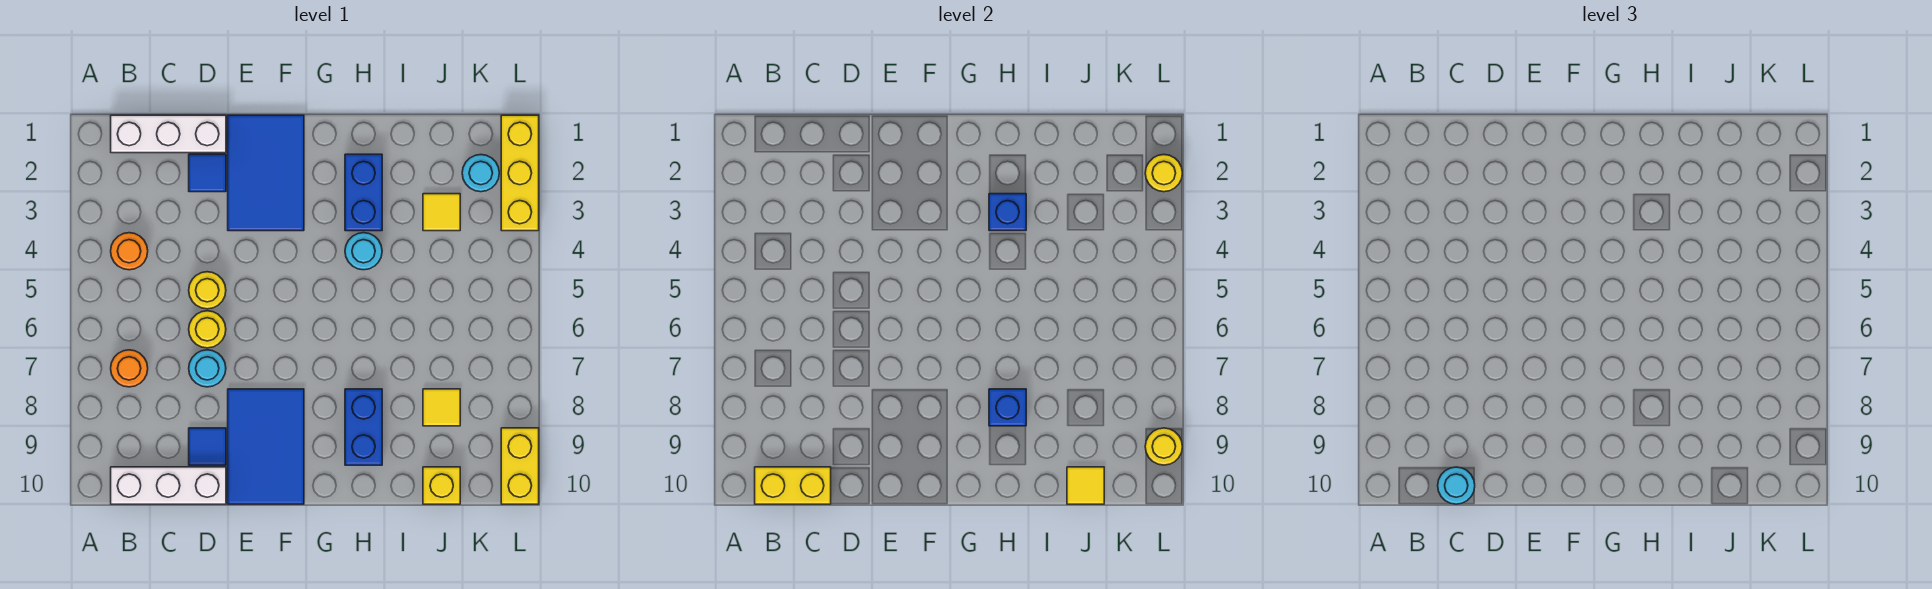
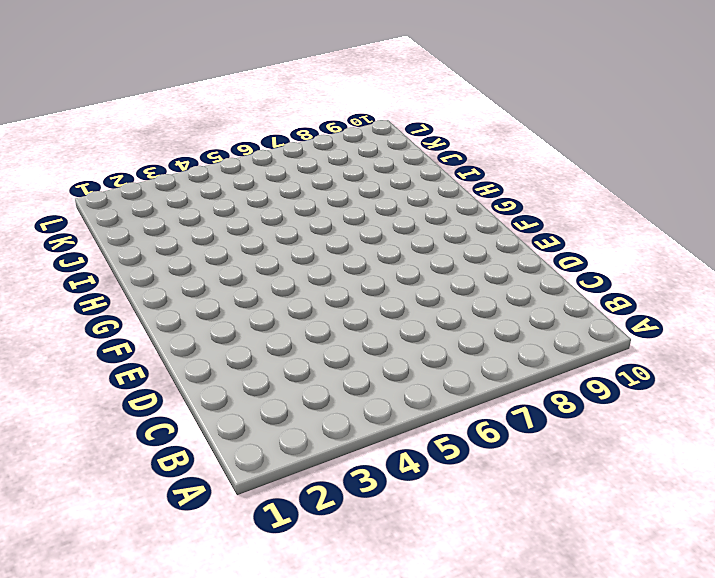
none -> white brick B1:D1 level 1
none -> orange round brick B4 level 1
none -> orange round brick B7 level 1

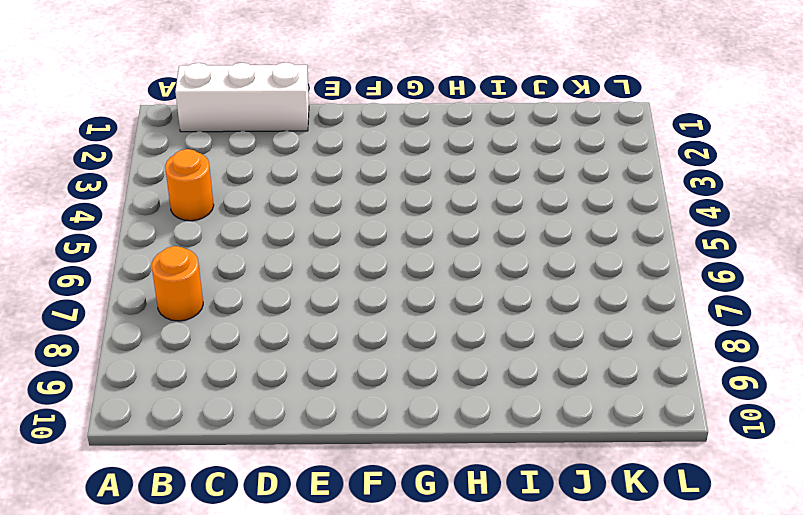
none -> white brick B10:D10 level 1
none -> blue tile D2 level 1
none -> yellow round brick D5 level 1

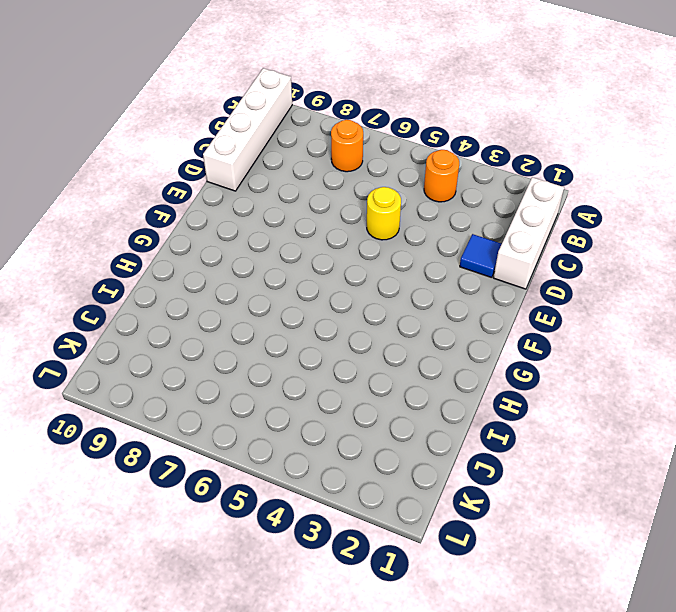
white brick A10:D10 level 1 -> white brick B10:D10 level 1
none -> yellow round brick D6 level 1
none -> cyan round brick D7 level 1
none -> blue tile D9 level 1

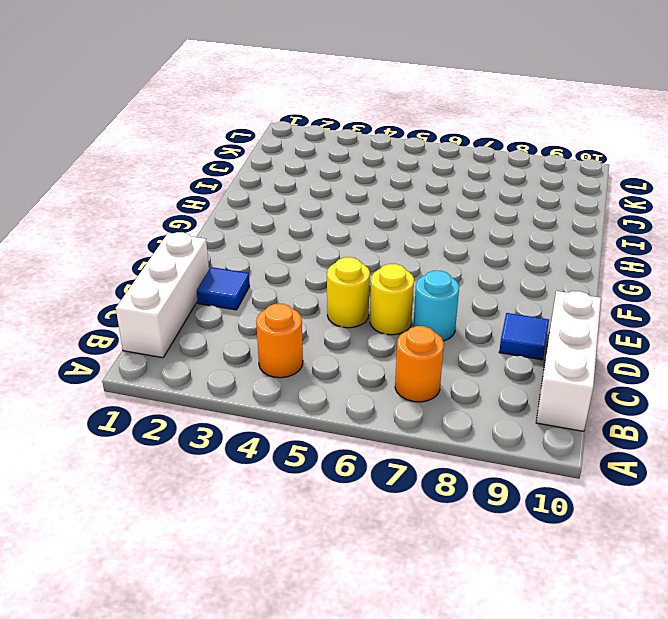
none -> blue tile E1:F3 level 1
none -> blue tile E8:F10 level 1
none -> blue brick H2:H3 level 1

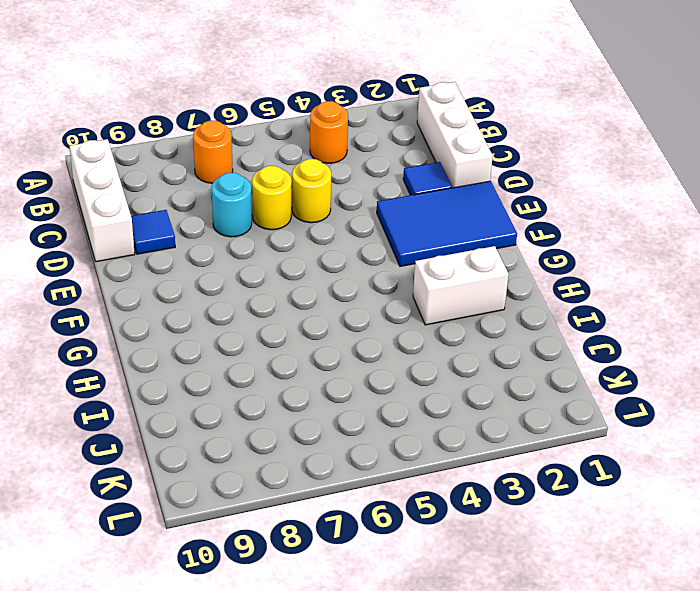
white brick H2:H3 level 1 -> blue brick H2:H3 level 1
none -> blue tile E8:F10 level 1
none -> cyan round brick H4 level 1
none -> blue brick H8:H9 level 1

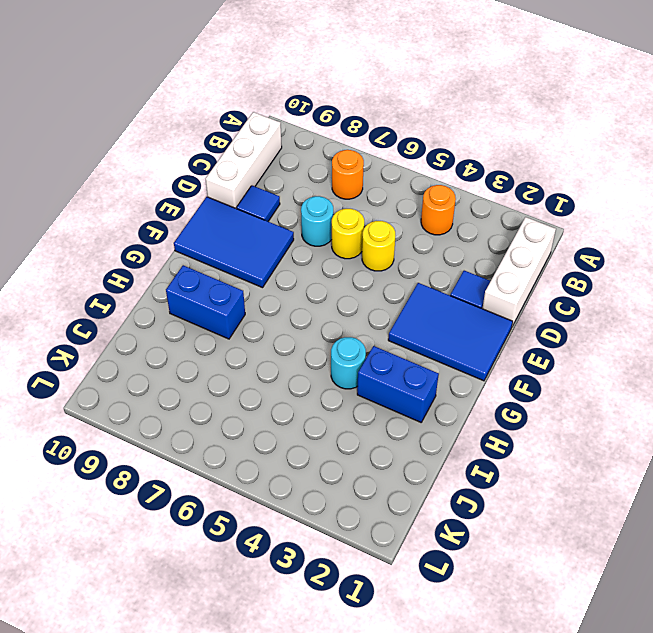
none -> yellow tile J3 level 1
none -> yellow tile J8 level 1
none -> yellow brick J10 level 1

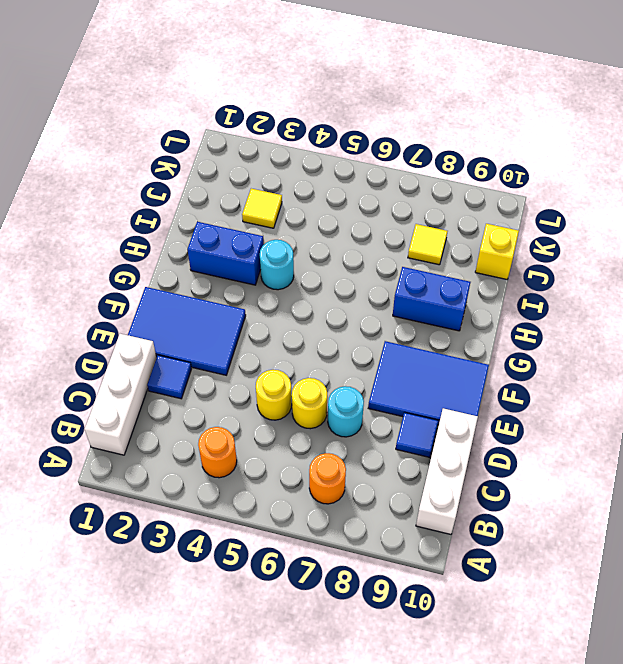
none -> cyan round brick K2 level 1
none -> yellow brick L1:L3 level 1
none -> yellow brick L9:L10 level 1

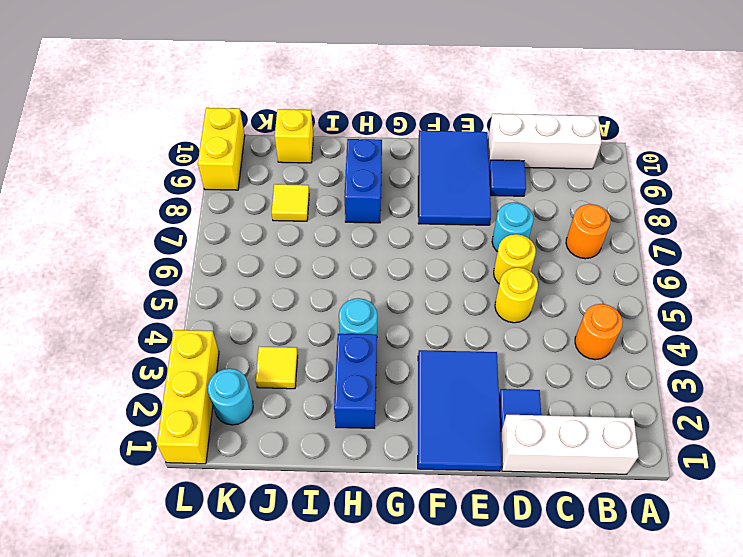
none -> yellow brick B10:C10 level 2
none -> blue brick H3 level 2
none -> blue brick H8 level 2

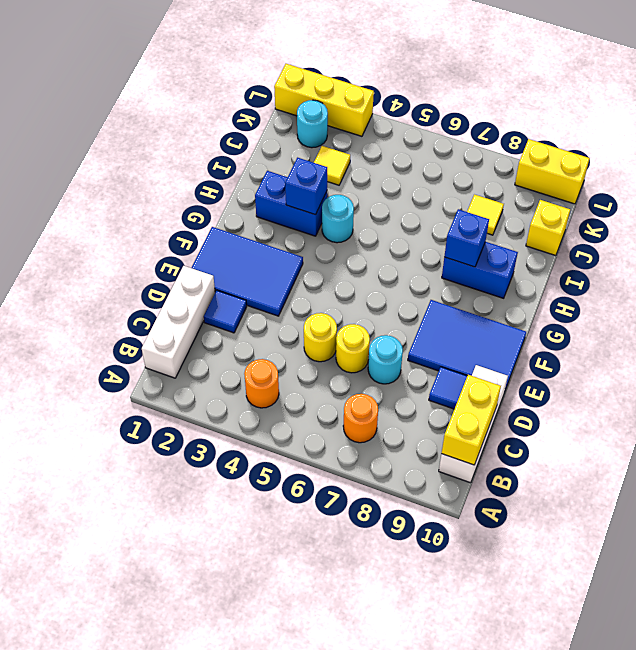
none -> yellow tile J10 level 2
none -> yellow round brick L2 level 2
none -> yellow round brick L9 level 2

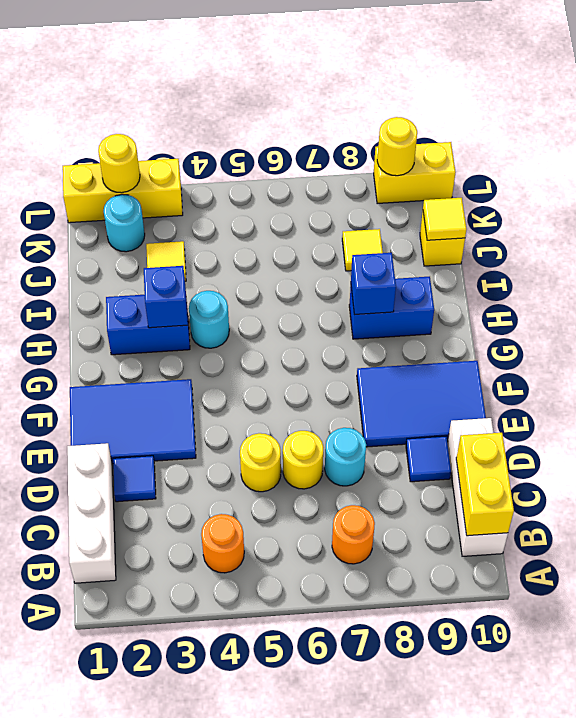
none -> cyan round brick C10 level 3

